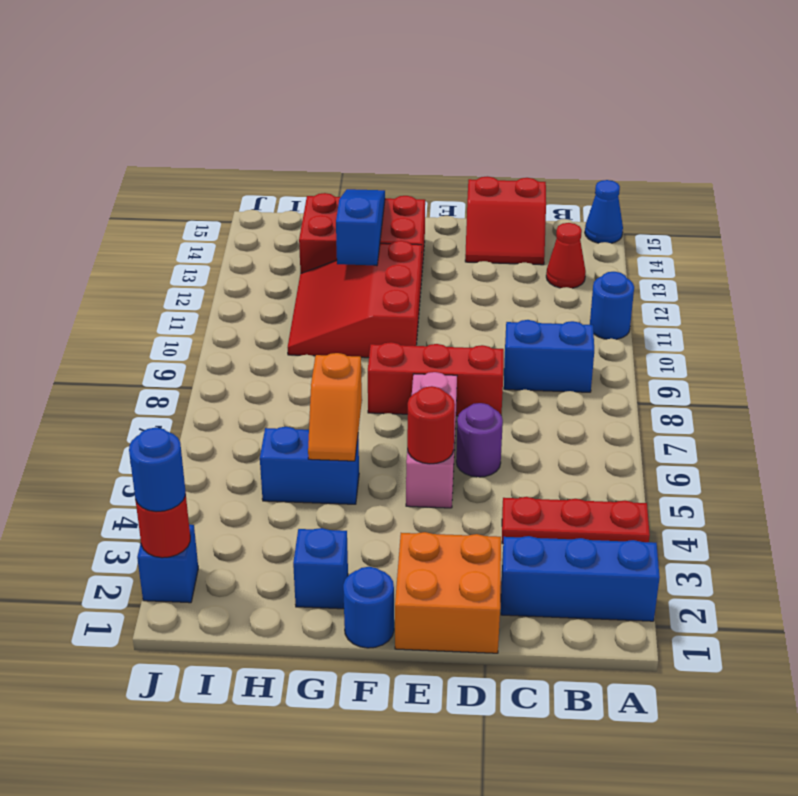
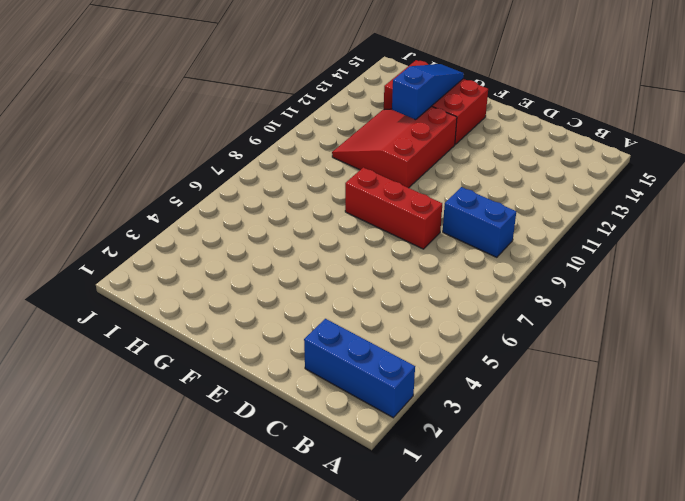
none -> red plate A4:C4 level 1
none -> blue round brick A11 level 1
none -> blue cone A15 level 1

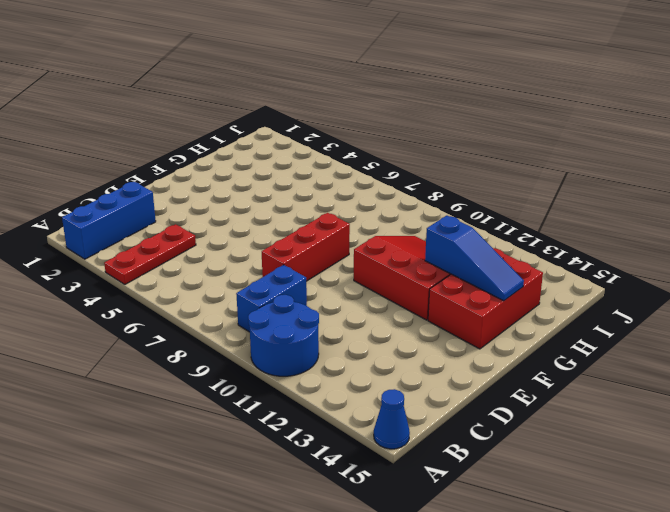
blue round brick A10:B11 level 1 -> blue round brick A11 level 1
none -> red cone B13 level 1
none -> red slope C14:D15 level 1 top 15
none -> orange brick D1:E2 level 1

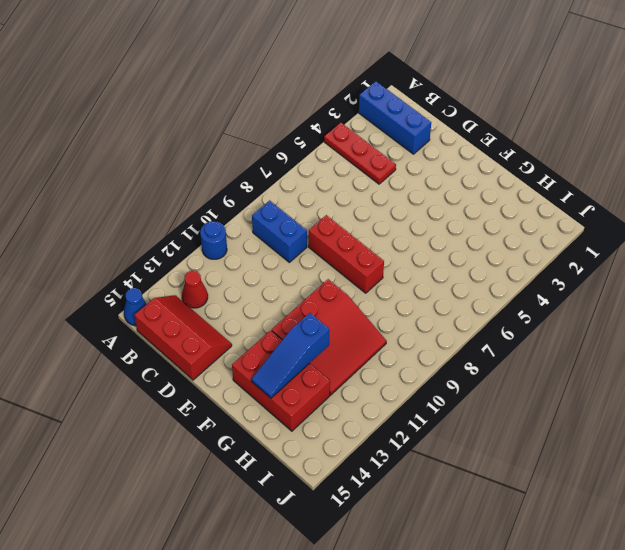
red slope B14:D15 level 1 top 15 -> red slope C14:D15 level 1 top 15
none -> orange brick D1:E2 level 1
none -> purple round brick D6 level 1
none -> pink brick E5:E7 level 1

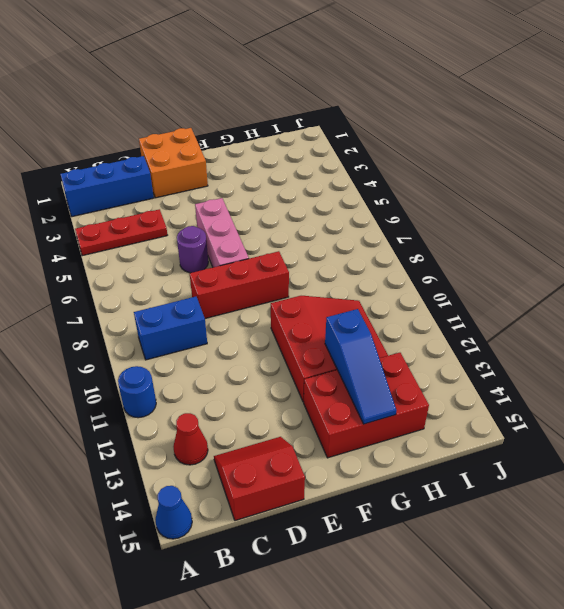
none -> blue round brick F1 level 1
none -> blue brick G2 level 1
none -> blue brick G5:H5 level 1

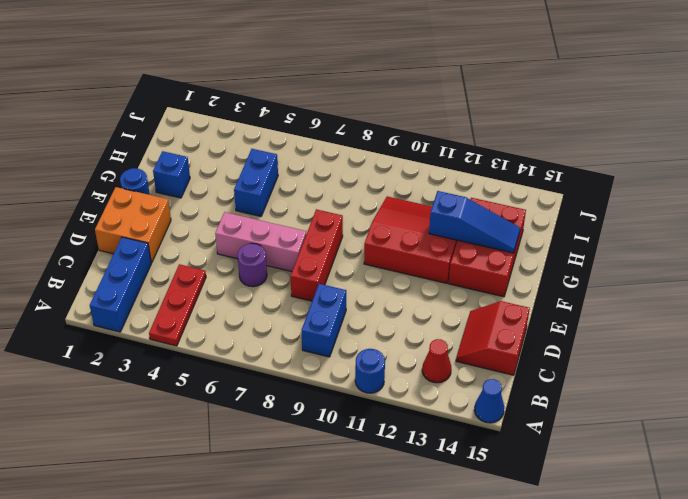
none -> blue brick J2 level 1
none -> red round brick E5 level 2
none -> orange slope G5:G6 level 2 top 6

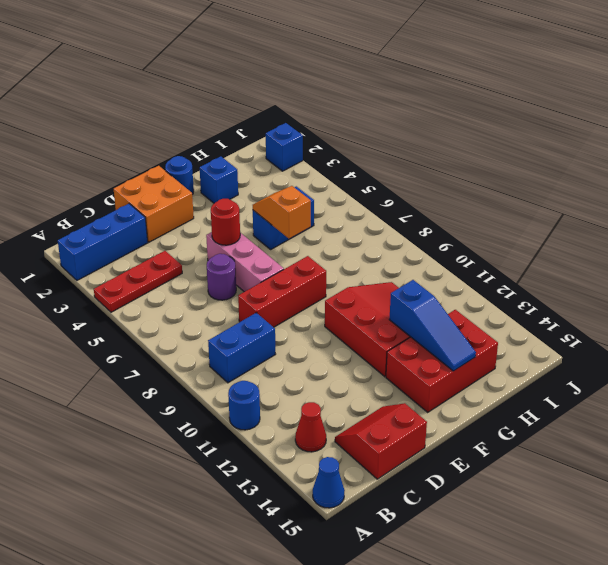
none -> red round brick J2 level 2
none -> blue round brick J2 level 3

